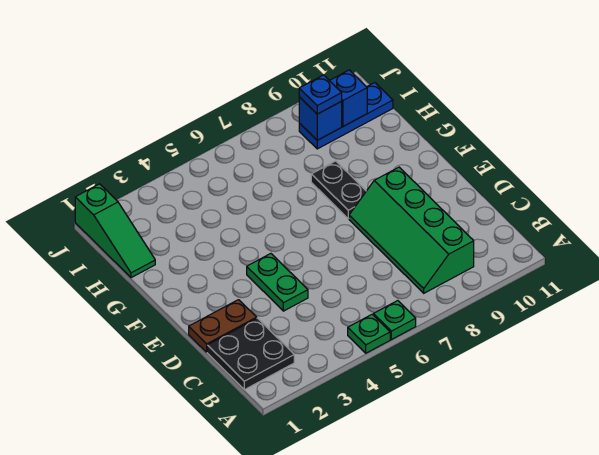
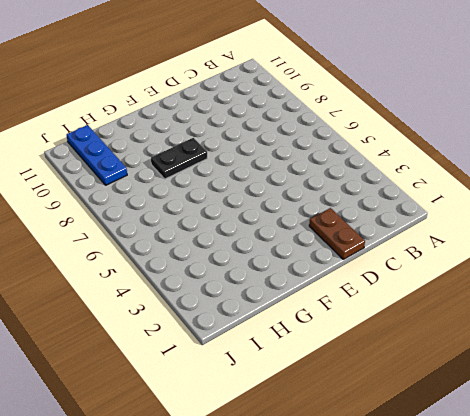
none -> green plate A5 level 1
none -> green plate A6 level 1
none -> black plate B1:C2 level 1

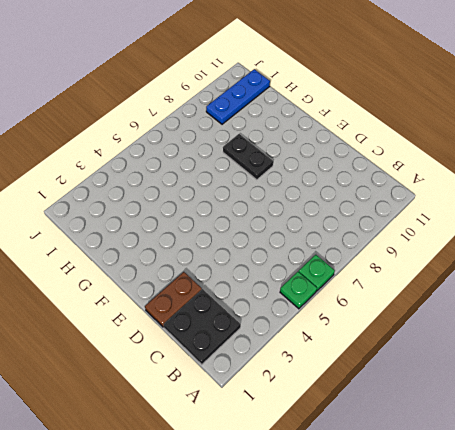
none -> green slope B8:E9 level 1 top 9
none -> green plate D4:E4 level 1
none -> green slope H1:J1 level 1 top J

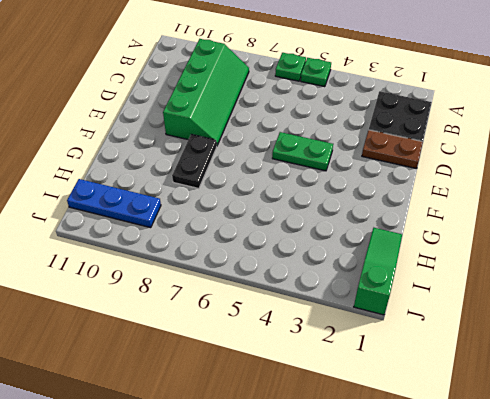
green plate E4:E5 level 1 -> green plate D4:E4 level 1
none -> blue brick I9 level 2
none -> blue brick I10 level 2
none -> blue plate I9 level 3

